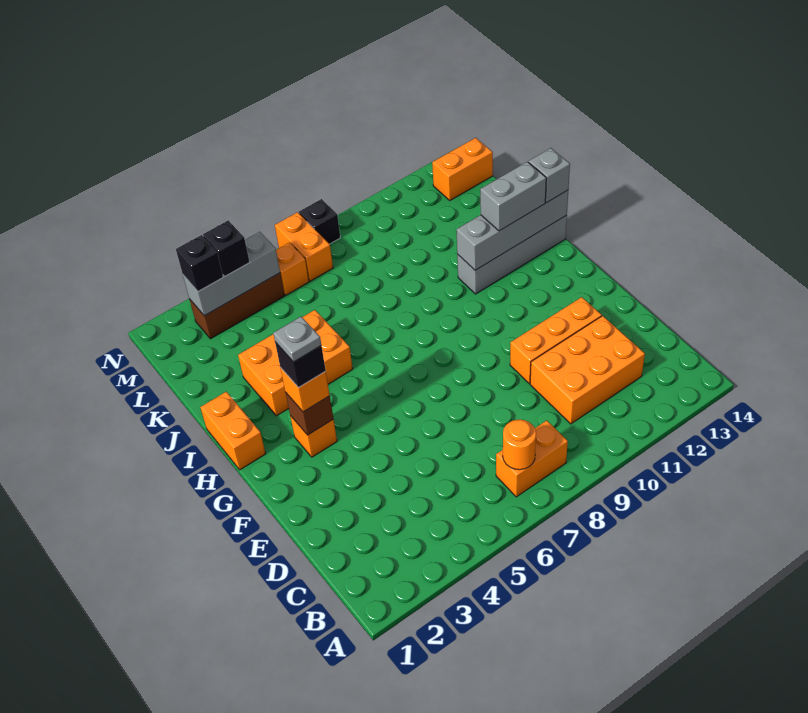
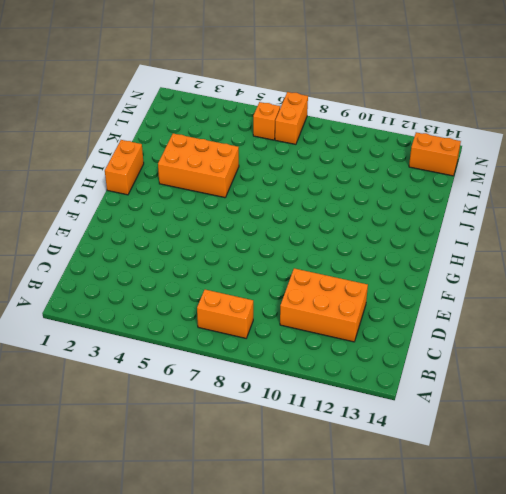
none -> orange brick E10:E12 level 1
none -> orange brick G3 level 1
none -> grey brick I11:I14 level 1

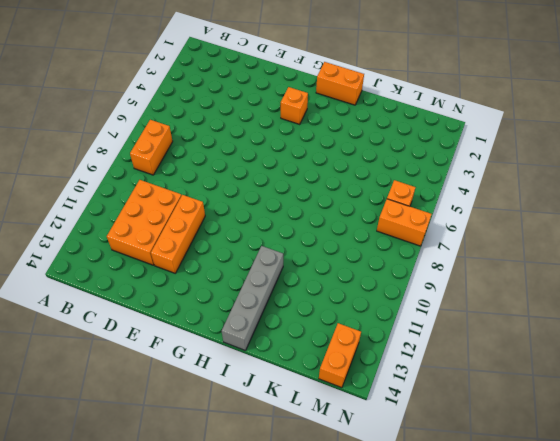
none -> orange brick I3:J5 level 1
none -> brown brick M3:M5 level 1
none -> black brick N8 level 1

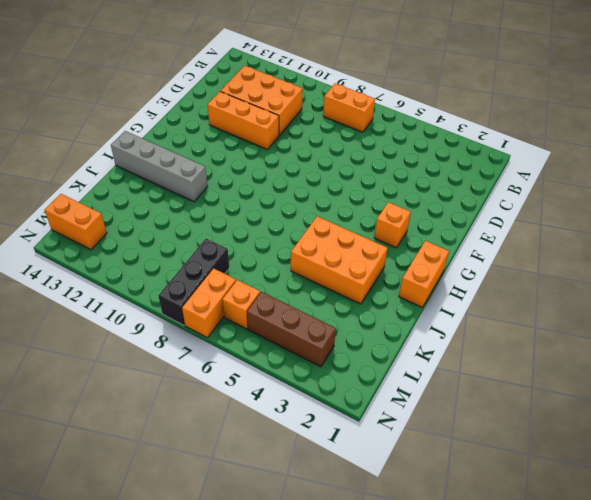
black brick L8:N8 level 1 -> black brick N8 level 1
none -> orange round brick B7 level 2
none -> brown brick G3 level 2
none -> grey brick I11:I14 level 2

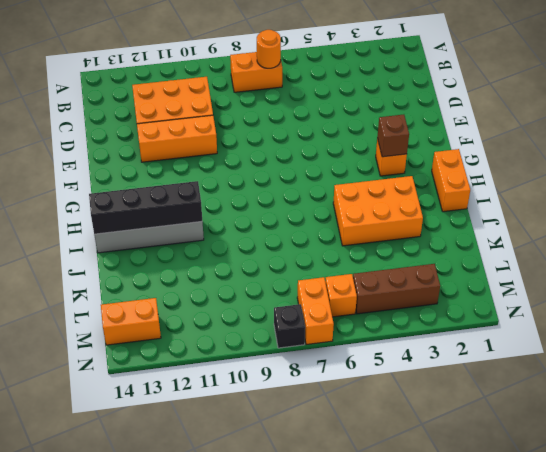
black brick I11:I14 level 2 -> grey brick I11:I14 level 2
none -> grey brick M3:M5 level 2
none -> orange brick G3 level 3
none -> grey brick I12:I13 level 3

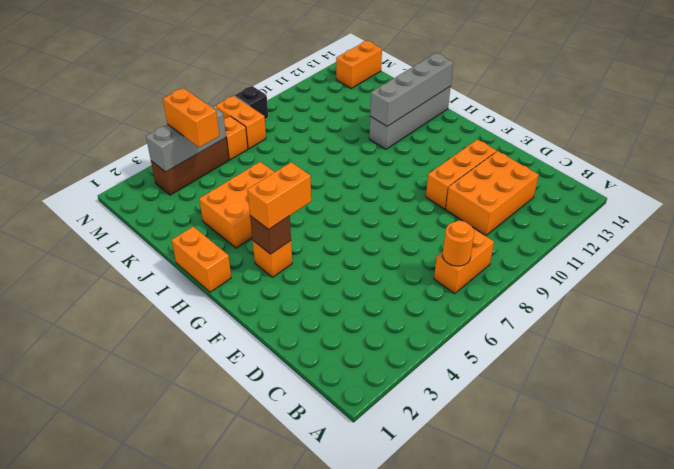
orange brick G3:G4 level 3 -> orange brick G3 level 3
orange brick L4:M4 level 3 -> black brick M4 level 3
none -> grey brick I12:I13 level 3
none -> grey brick I14 level 3
none -> black brick M3 level 3

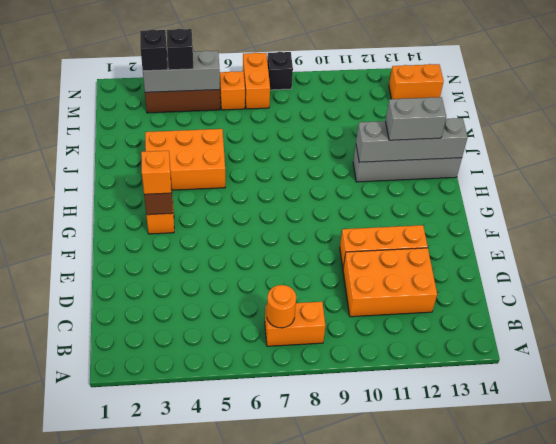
none -> orange brick H1:I1 level 1
none -> grey brick I14 level 3
none -> black brick G3 level 4

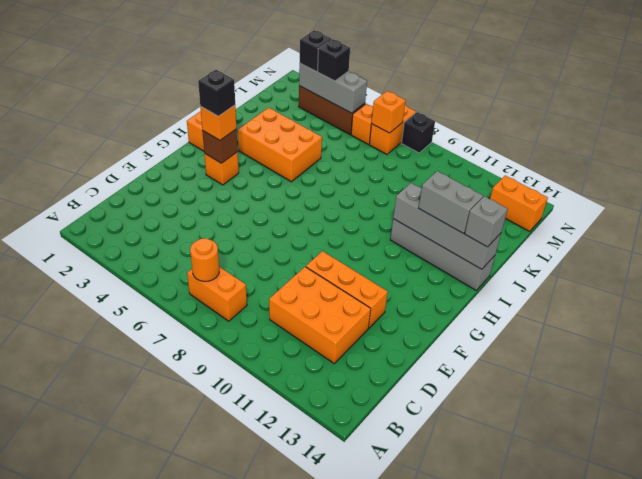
orange brick M7 level 2 -> none
none -> grey plate G3 level 5

